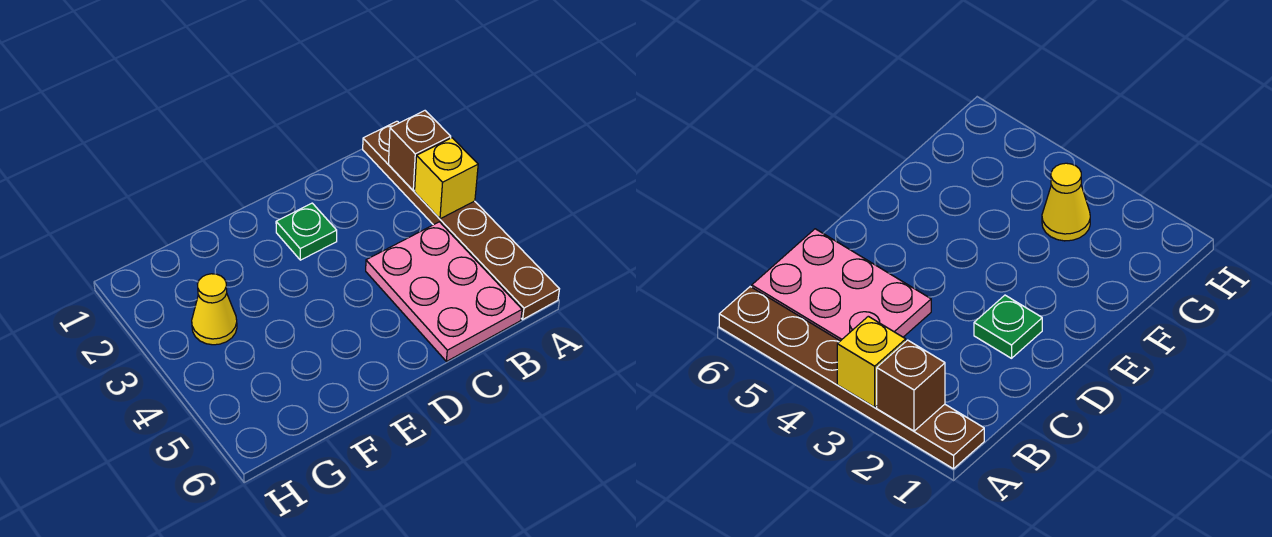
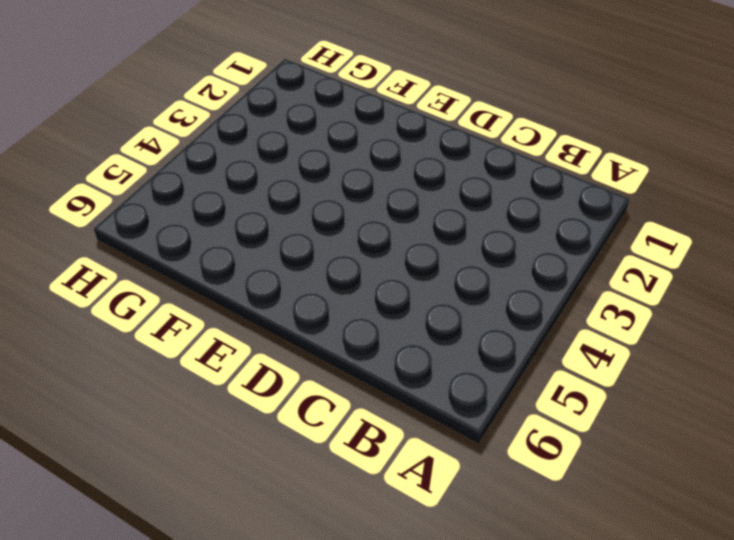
none -> brown plate A1:A6 level 1
none -> pink plate B4:C6 level 1

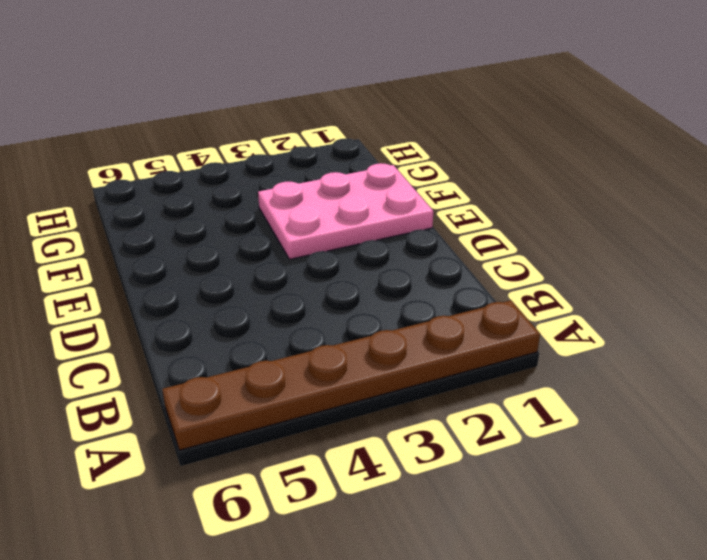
pink plate E1:F3 level 1 -> pink plate B4:C6 level 1
none -> green plate D2 level 1
none -> yellow cone G3 level 1

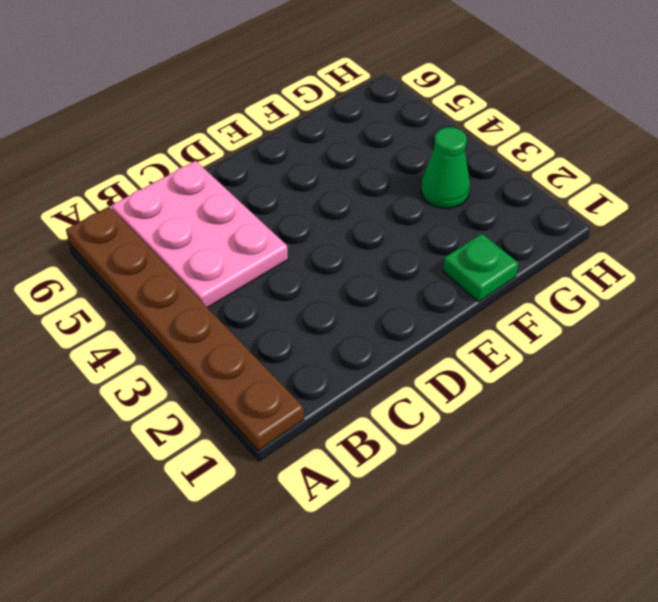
green plate F1 level 1 -> green plate D2 level 1
green cone G3 level 1 -> yellow cone G3 level 1
none -> brown brick A2 level 2
none -> yellow brick A3 level 2

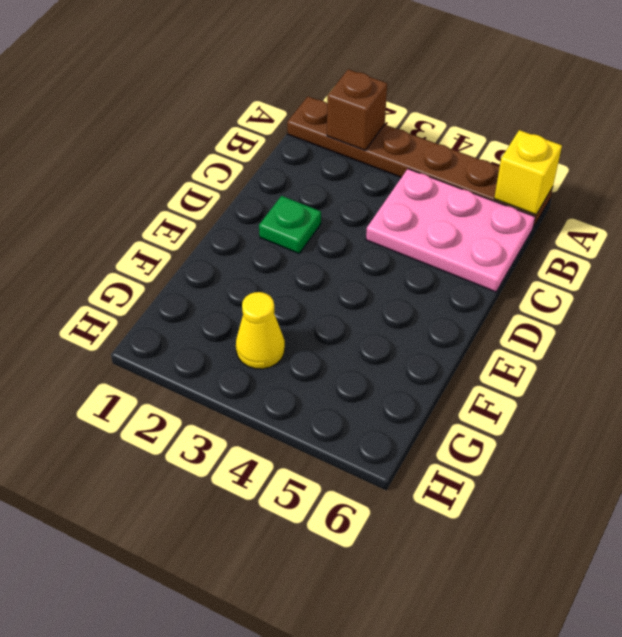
yellow brick A6 level 2 -> yellow brick A3 level 2

